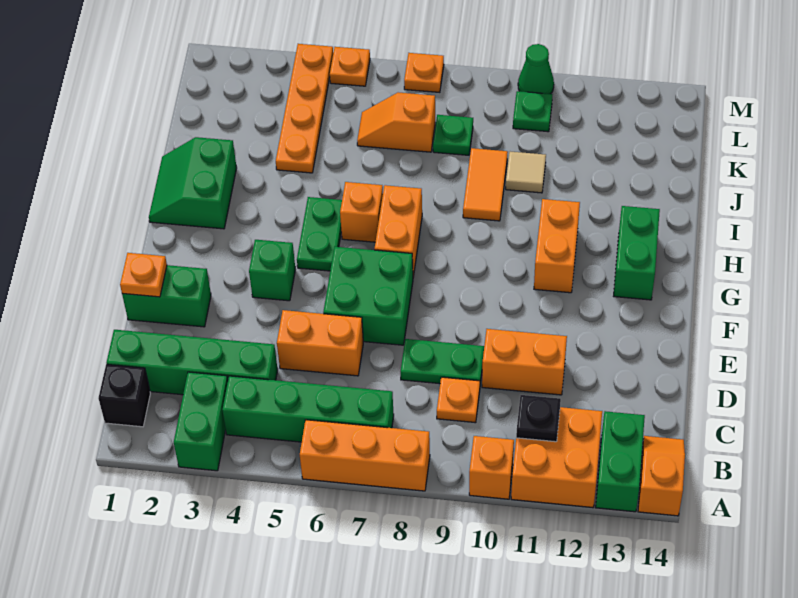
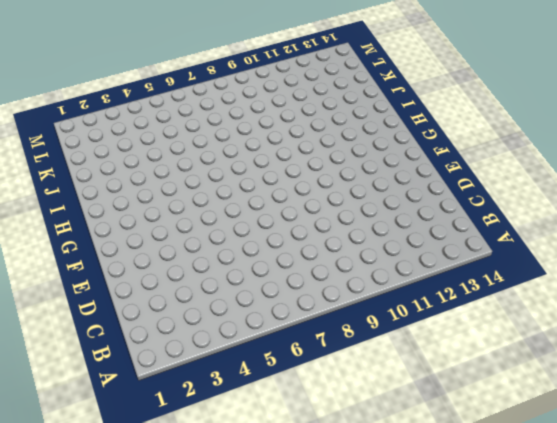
none -> green brick A3:B3 level 1
none -> orange brick A6:A8 level 1
none -> orange brick A10 level 1
none -> orange brick A11:B12 level 1

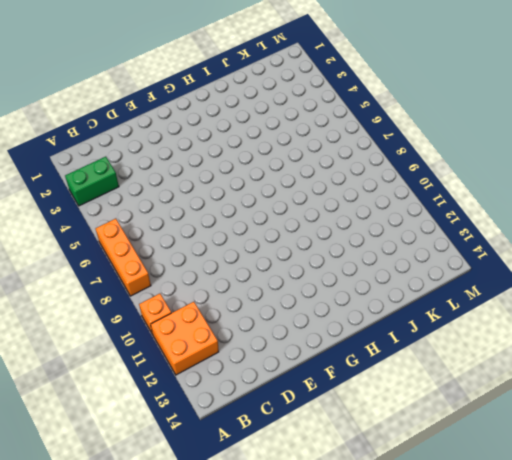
none -> green brick A13:B13 level 1
none -> orange slope A14:B14 level 1 top A
none -> black brick B1 level 1
none -> green brick B4:B7 level 1

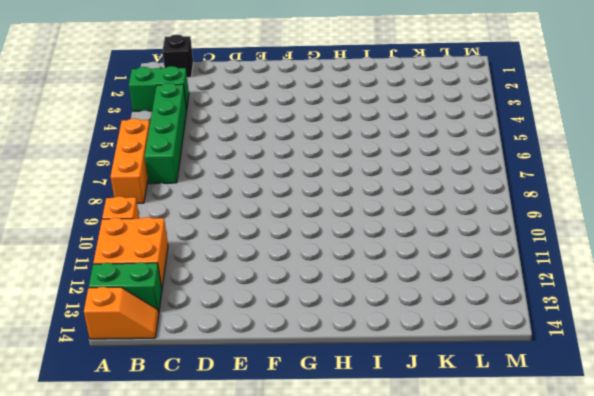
none -> green brick C1:C4 level 1
none -> orange plate C9 level 1
none -> orange brick D5:D6 level 1
none -> green plate D8:D9 level 1

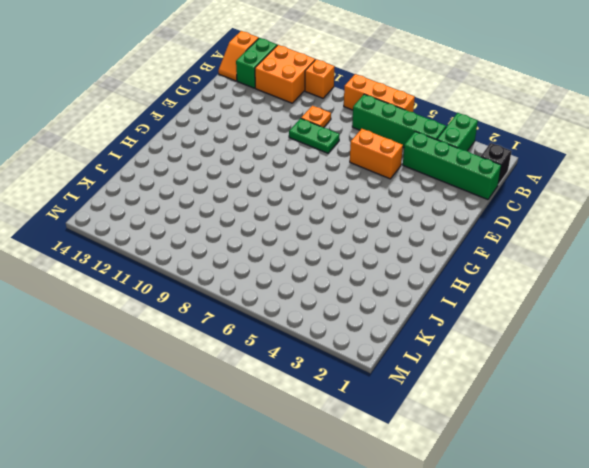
none -> orange brick D10:D11 level 1
none -> green brick E1:E2 level 1
none -> green brick E6:F7 level 1
none -> green brick F4 level 1

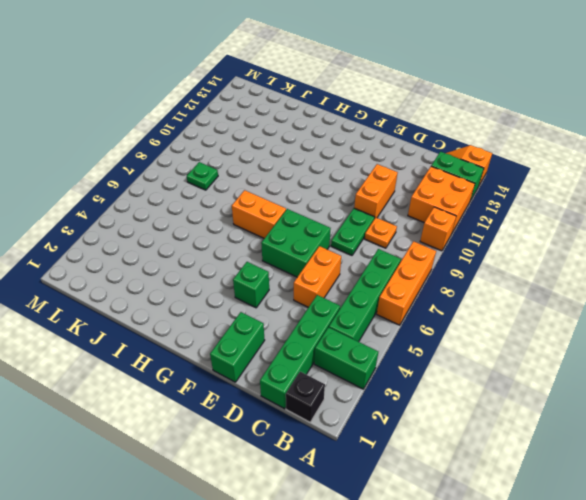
none -> green plate G5:H5 level 1
none -> orange brick G11:H11 level 1
none -> green brick G13:H13 level 1
none -> green slope H1:I2 level 1 top 2

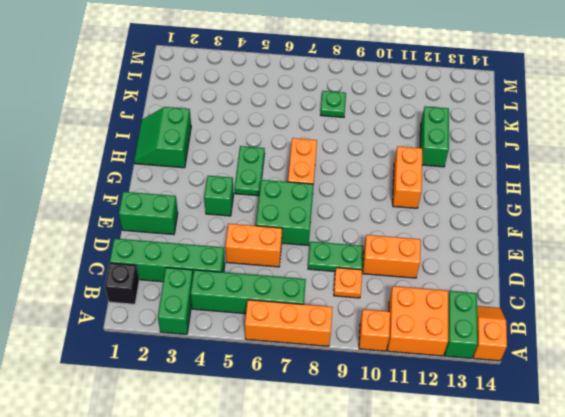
green brick I12:J12 level 1 -> green brick G13:H13 level 1
none -> orange brick H6 level 1
none -> orange tile I9:J9 level 1
none -> orange plate J4:M4 level 1
none -> tan tile J10 level 1

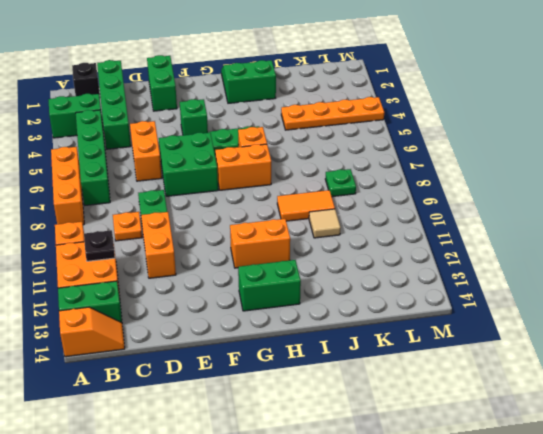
none -> orange slope K6:K7 level 1 top 7
none -> green plate L10 level 1
none -> orange plate M5 level 1
none -> orange plate M7 level 1

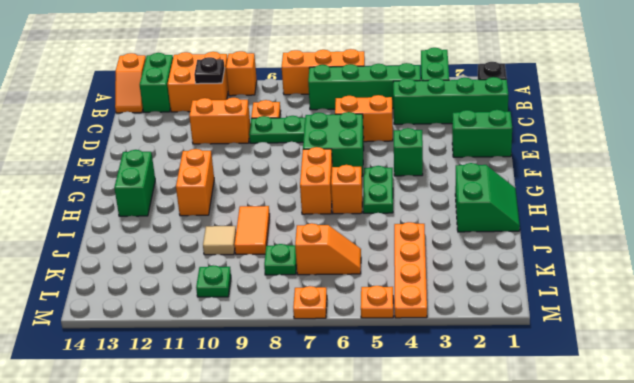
none -> green cone M10 level 1
none -> orange plate E1 level 2

